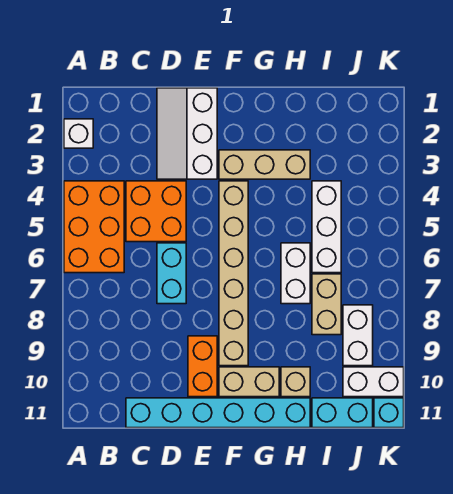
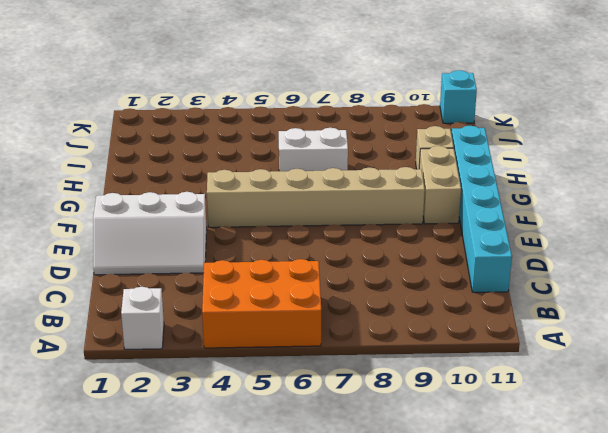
none -> orange brick C4:D5 level 1
none -> cyan brick D6:D7 level 1
none -> orange brick E9:E10 level 1

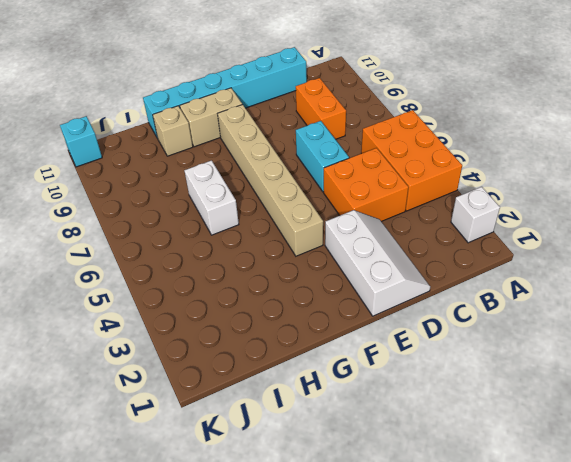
orange brick C8:C9 level 1 -> orange brick E9:E10 level 1
none -> tan brick F3:H3 level 1
none -> white brick I4:I6 level 1
none -> tan brick I7:I8 level 1

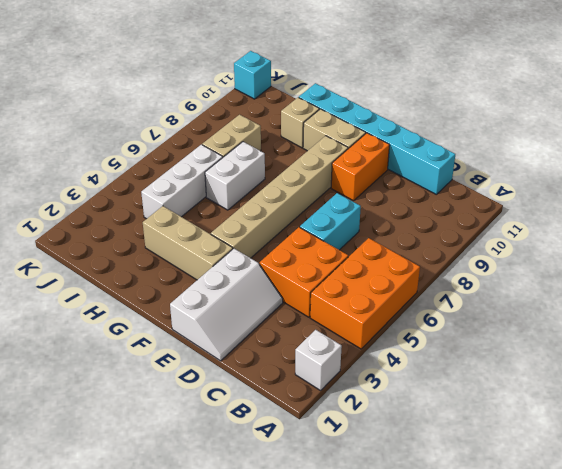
none -> cyan brick I11:J11 level 1
none -> white brick J8:J9 level 1
none -> white brick J10:K10 level 1

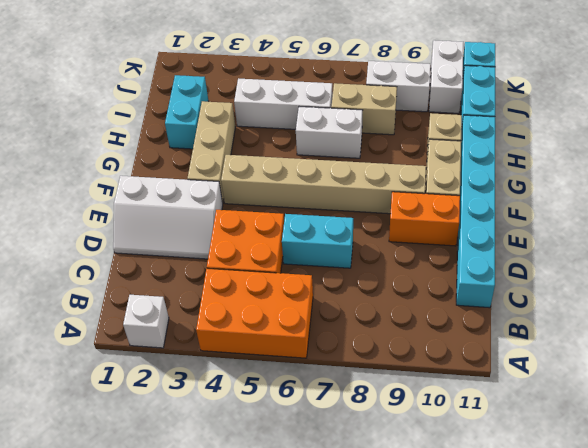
cyan brick H2:I2 level 1 -> none

